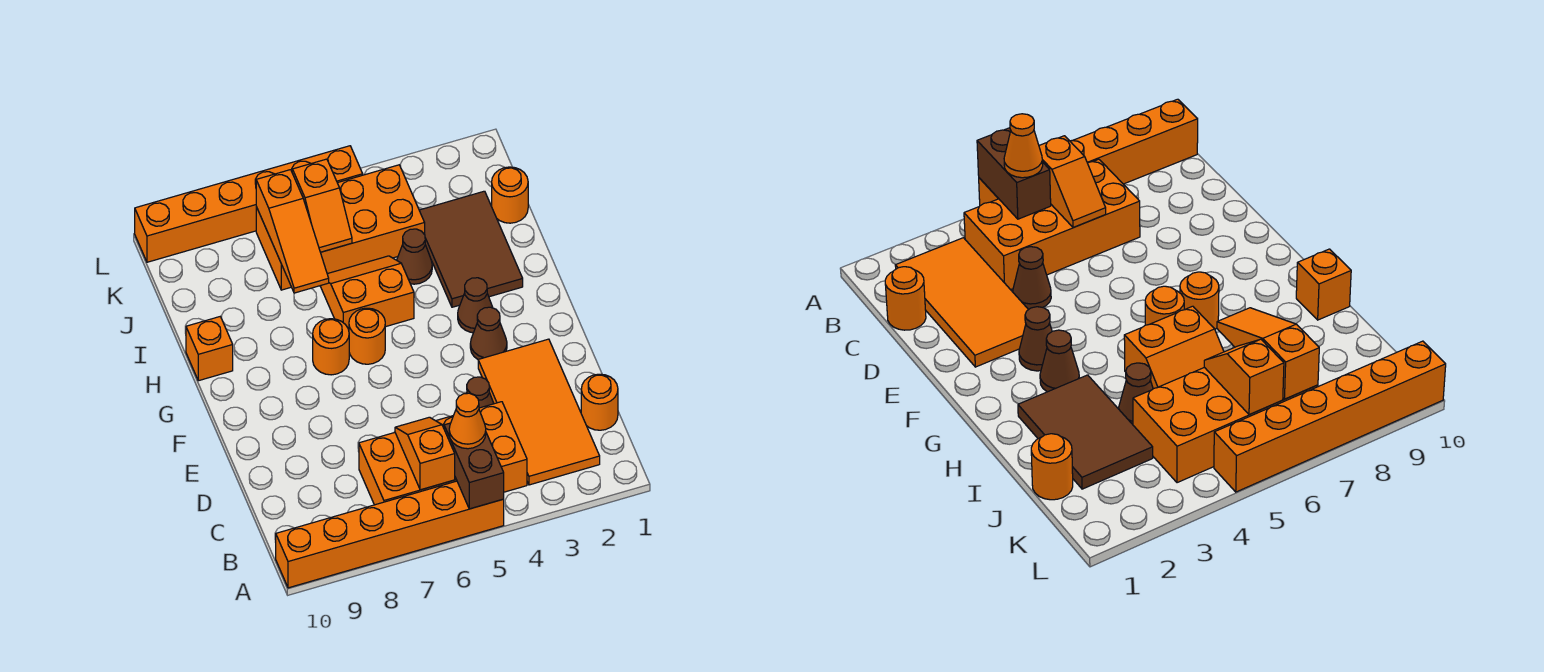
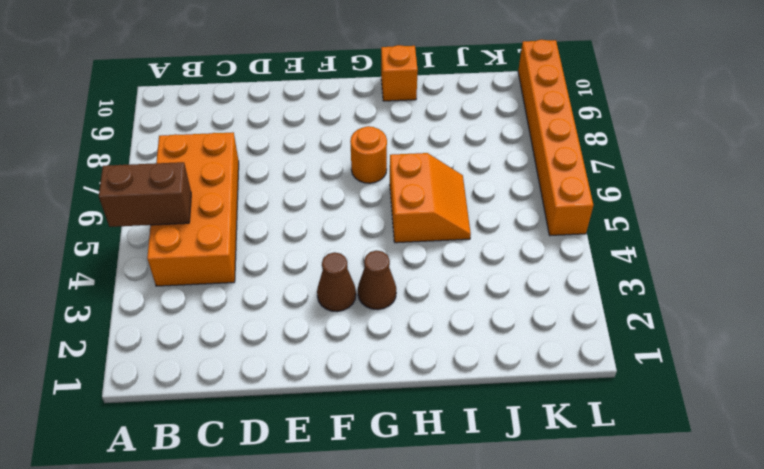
none -> orange brick A5:A10 level 1
none -> orange tile B2:E3 level 1
none -> orange round brick C1 level 1

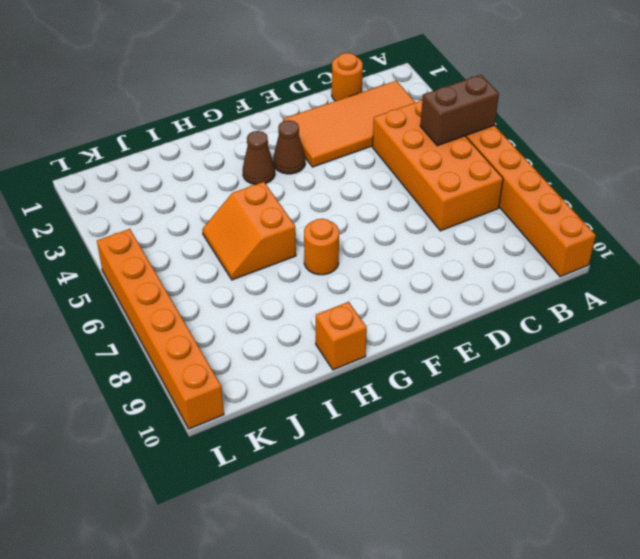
none -> brown cone D4 level 1
none -> orange round brick G6 level 1
none -> brown tile H2:J3 level 1

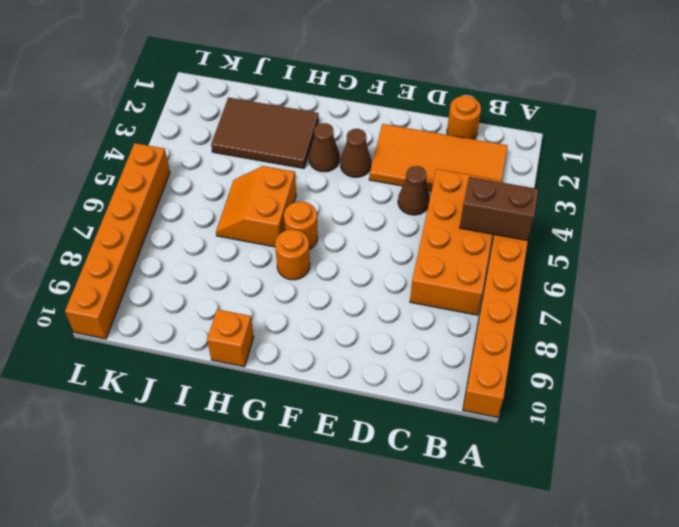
none -> brown cone I4 level 1
none -> orange round brick J1 level 1
none -> orange brick J4:K7 level 1

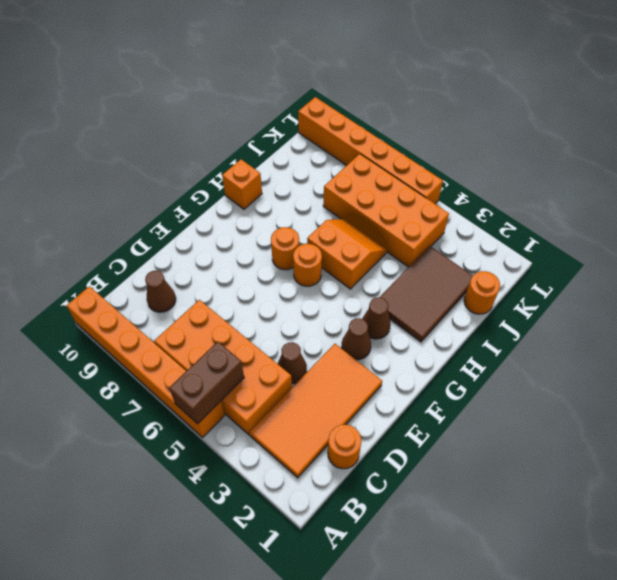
brown cone C9 level 1 -> brown cone I4 level 1
none -> orange slope B6:C6 level 2 top B
none -> orange slope I7:K7 level 2 top K
none -> orange slope J6:K6 level 2 top K

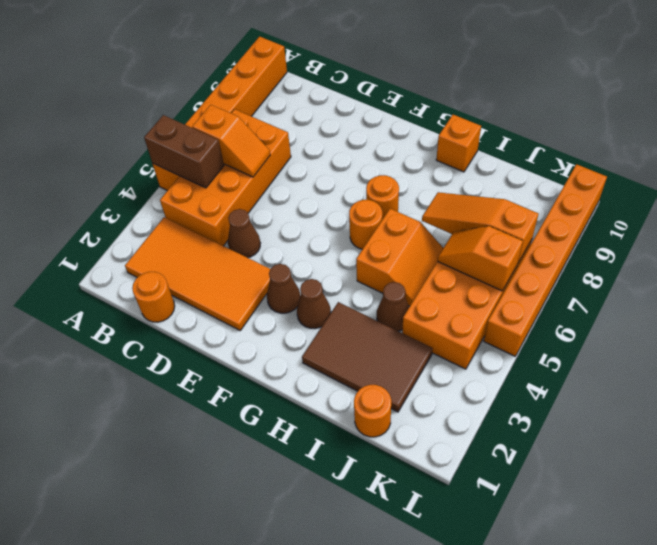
none -> orange cone B5 level 3

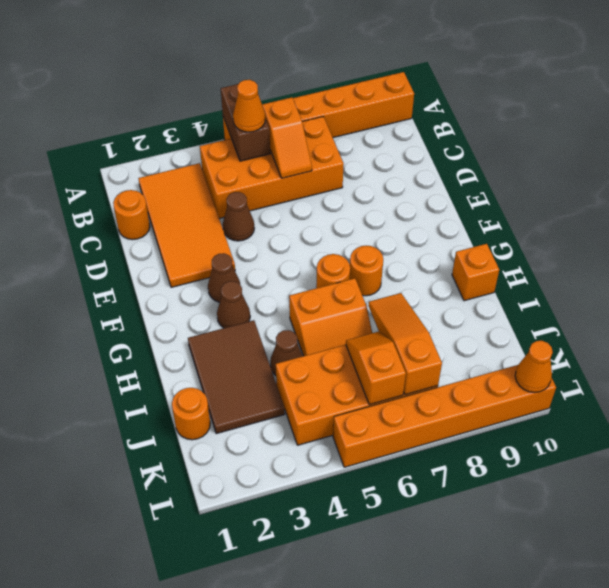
orange cone L10 level 2 -> none

